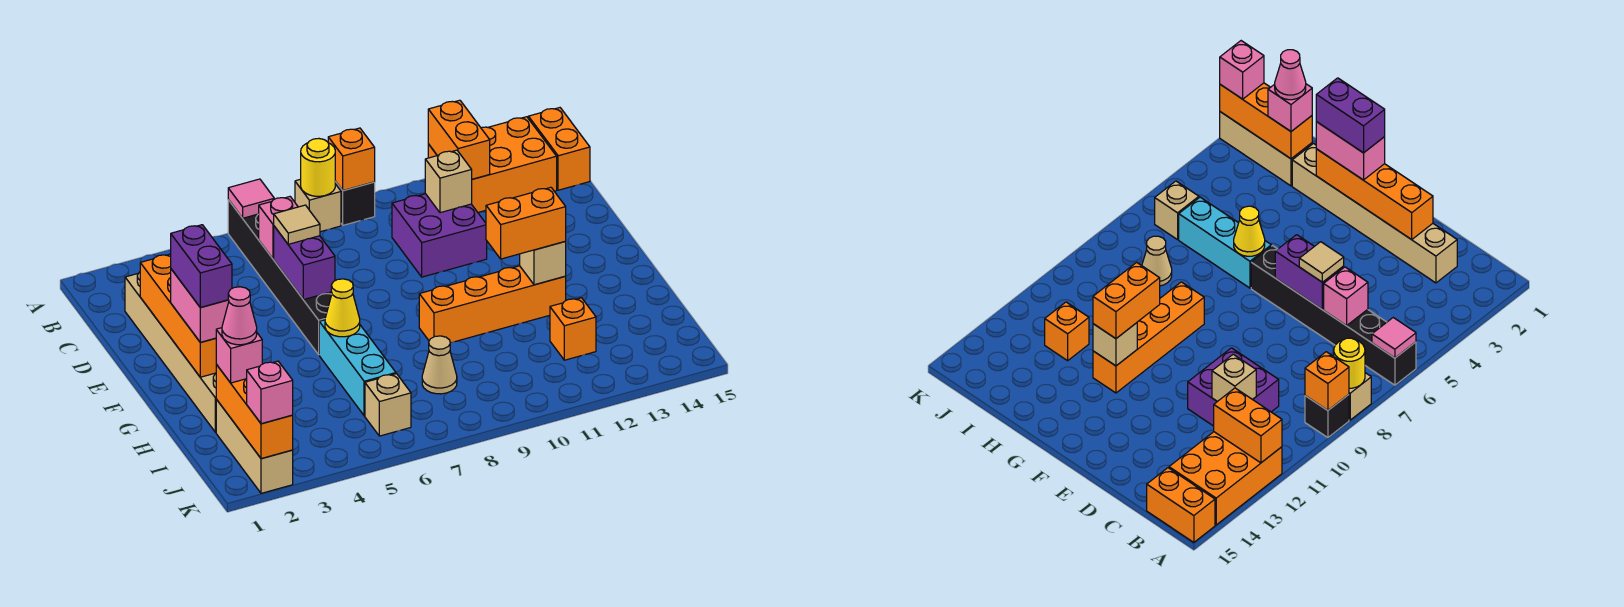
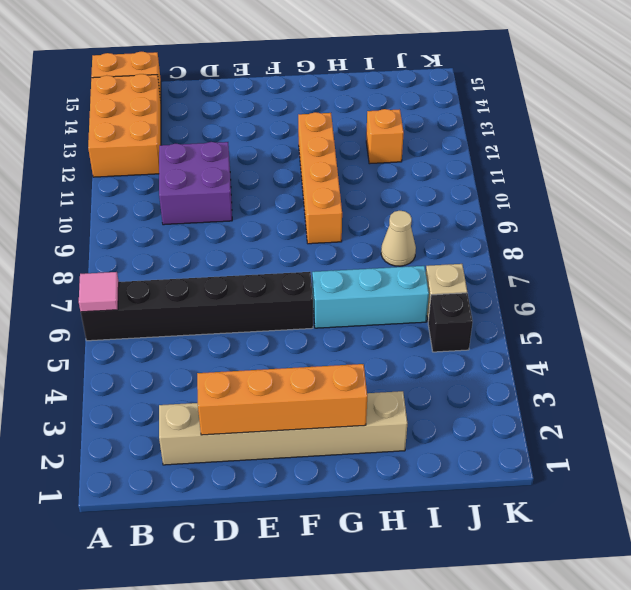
black brick J5 level 1 -> black brick A9 level 1
none -> tan brick A8 level 1
none -> tan brick I2:K2 level 1
none -> yellow round brick A8 level 2
none -> orange brick A9 level 2

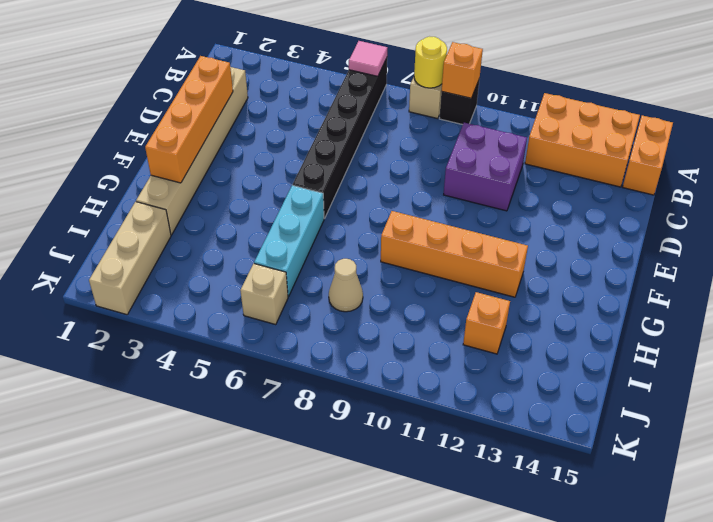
none -> orange brick A12:B12 level 2
none -> pink brick C6 level 2
none -> tan brick C11 level 2
none -> purple brick D6:E6 level 2

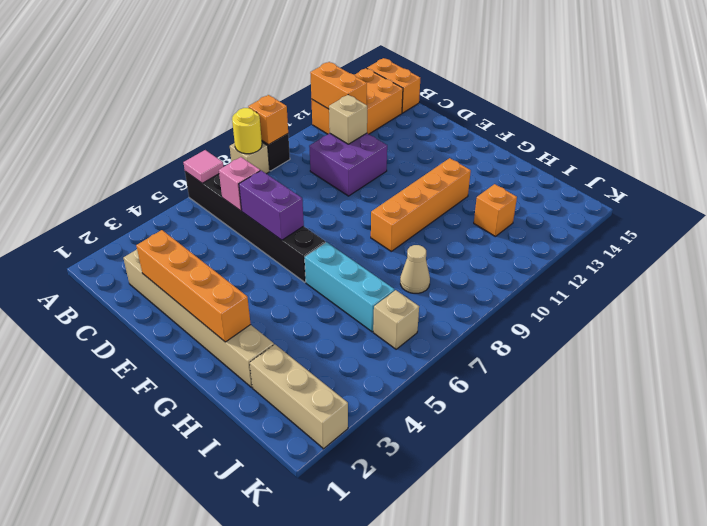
none -> yellow cone G6 level 2
none -> tan brick G12 level 2
none -> orange brick I2:K2 level 2
none -> tan tile D6 level 3

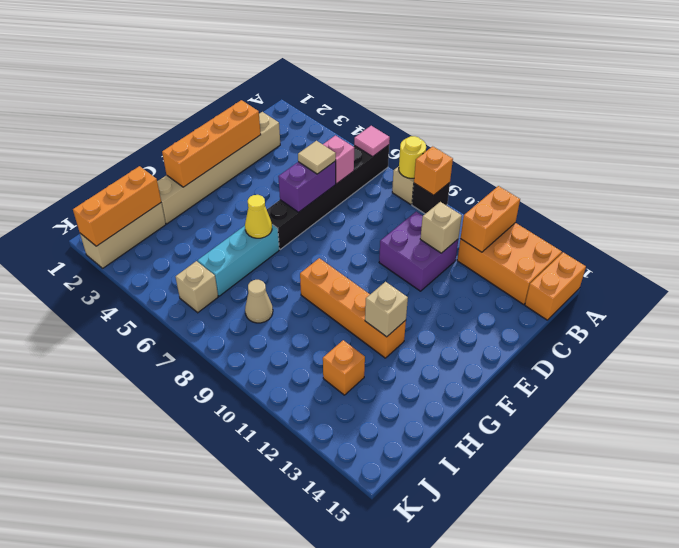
none -> pink brick F2:G2 level 3
none -> orange brick G11:G12 level 3
none -> pink brick I2 level 3
none -> pink brick K2 level 3

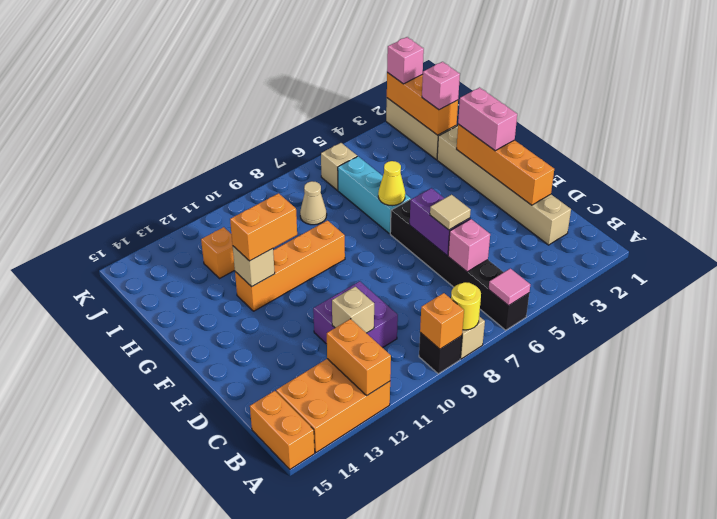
none -> purple brick F2:G2 level 4
none -> pink cone I2 level 4

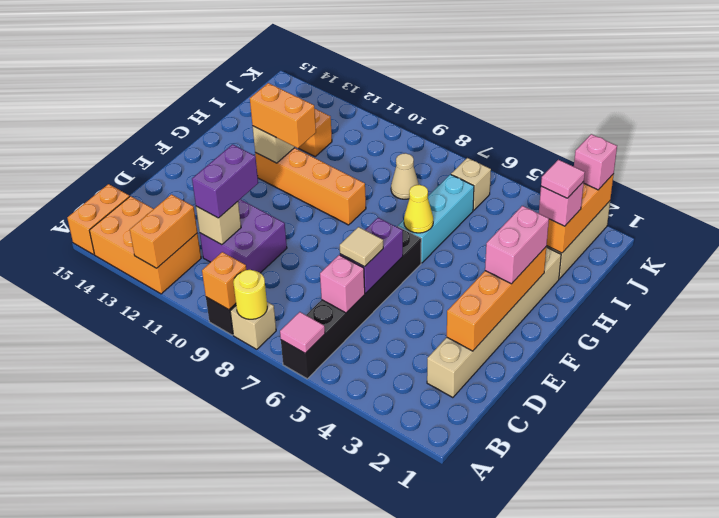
purple brick C11:D11 level 3 -> purple brick F2:G2 level 4
pink tile I2 level 4 -> pink cone I2 level 4

